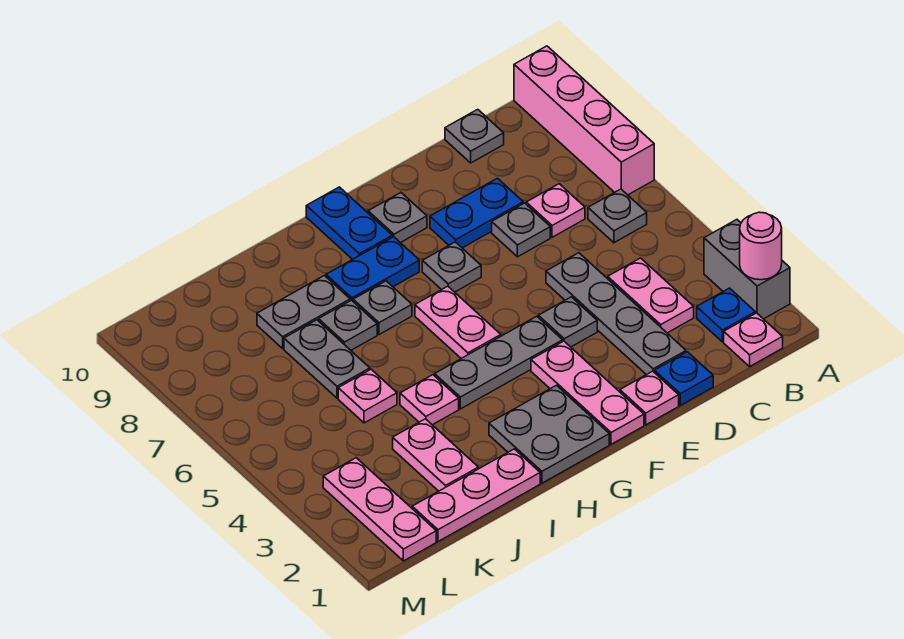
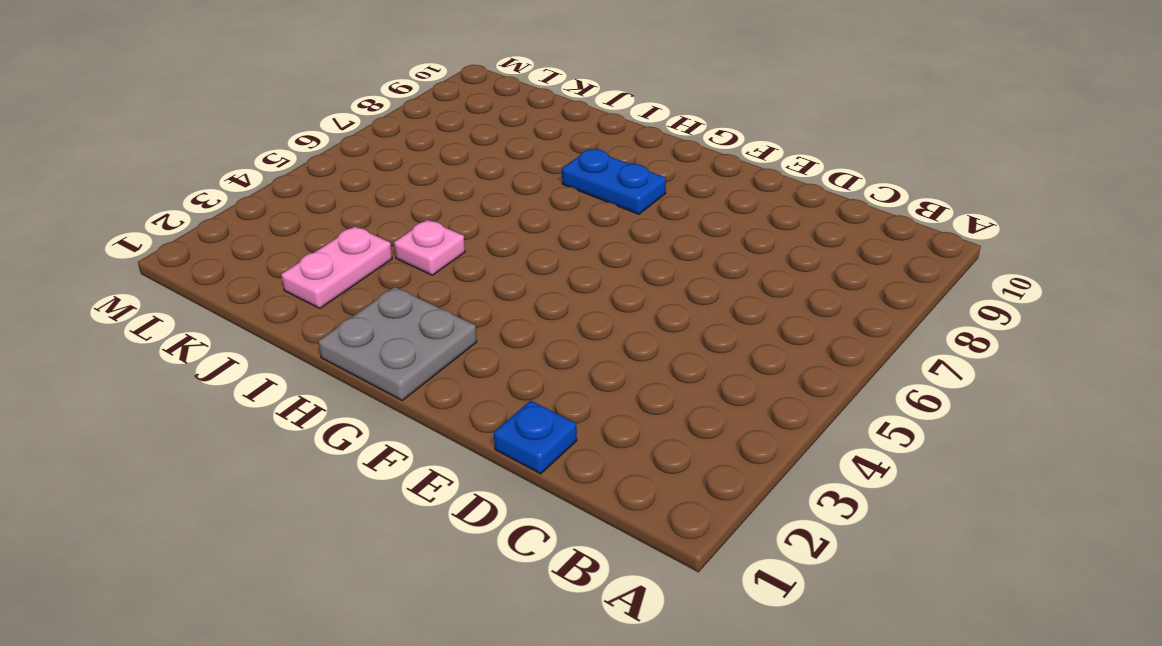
none -> grey brick A2:A3 level 1
none -> pink brick A7:A10 level 1
none -> pink plate B1 level 1
none -> blue plate B2 level 1

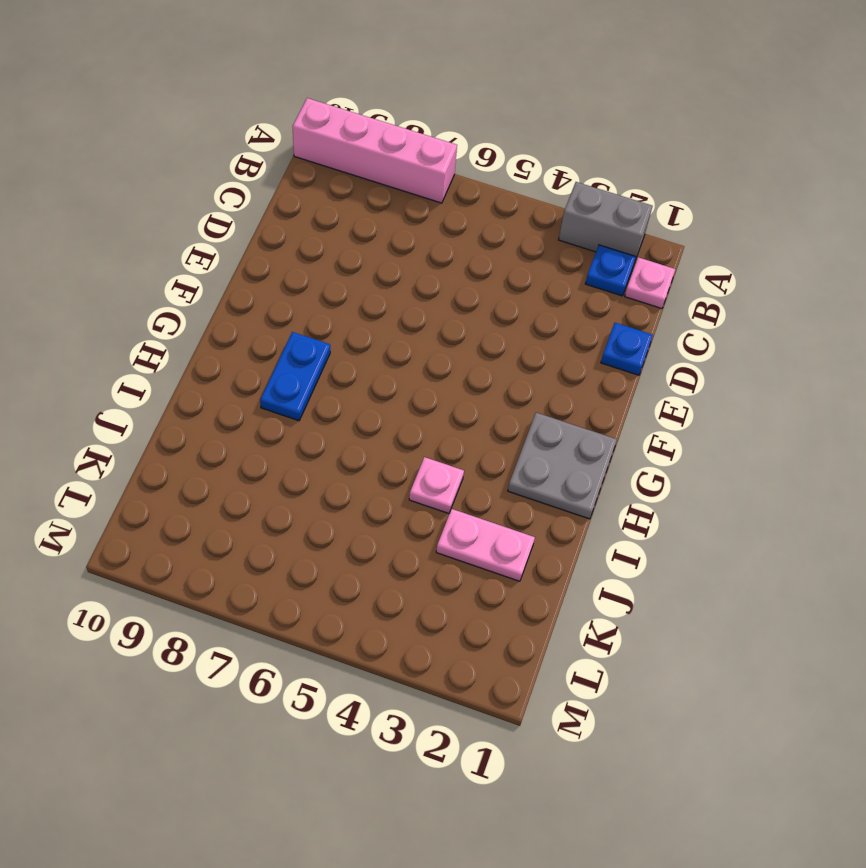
none -> grey plate B6 level 1
none -> pink plate C3:C4 level 1
none -> pink plate C7 level 1
none -> grey plate C10 level 1

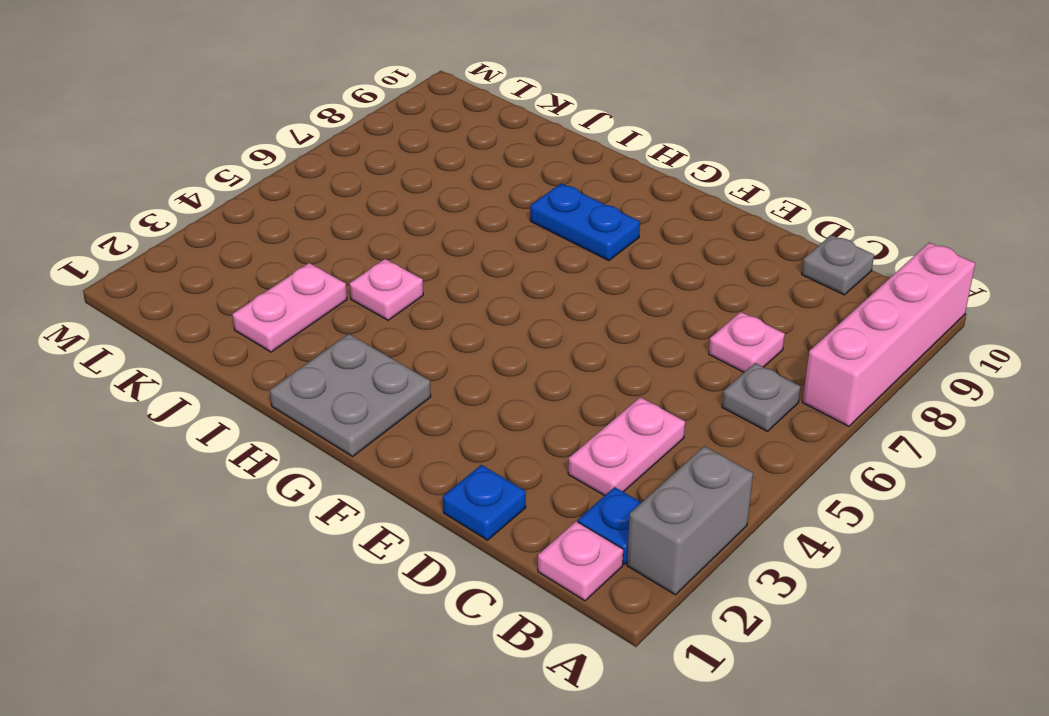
none -> grey plate D2:D5 level 1
none -> grey plate D7 level 1
none -> blue plate D8:E8 level 1
none -> pink plate E1 level 1

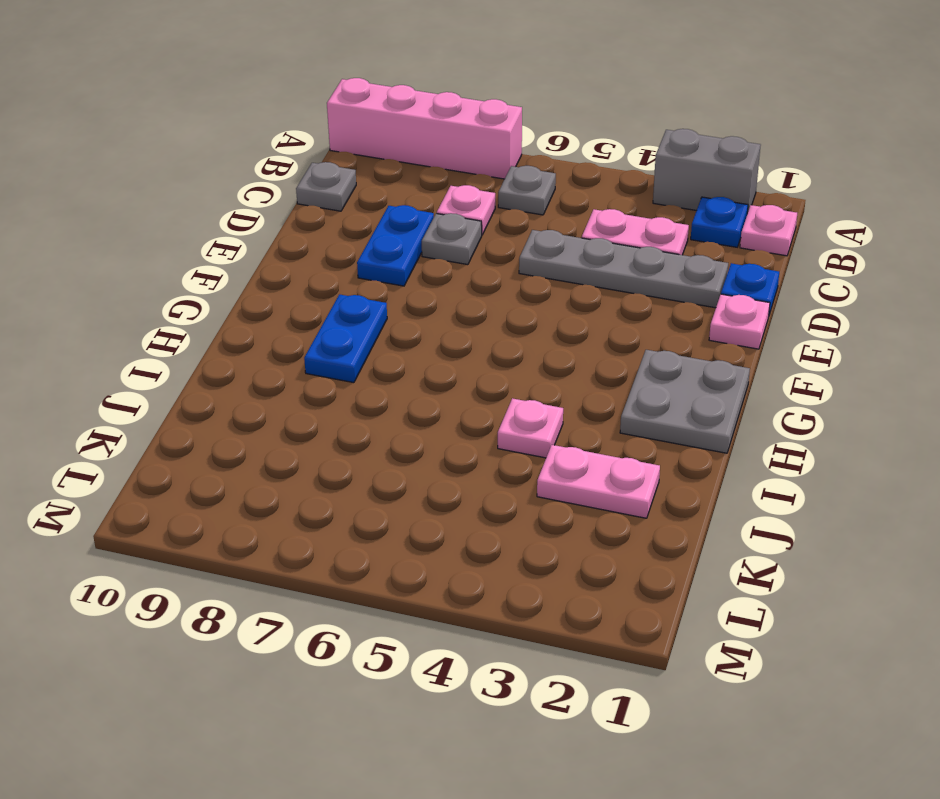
none -> grey plate E4 level 1
none -> pink plate F1:F3 level 1
none -> grey plate F4:H4 level 1
none -> grey plate F7 level 1

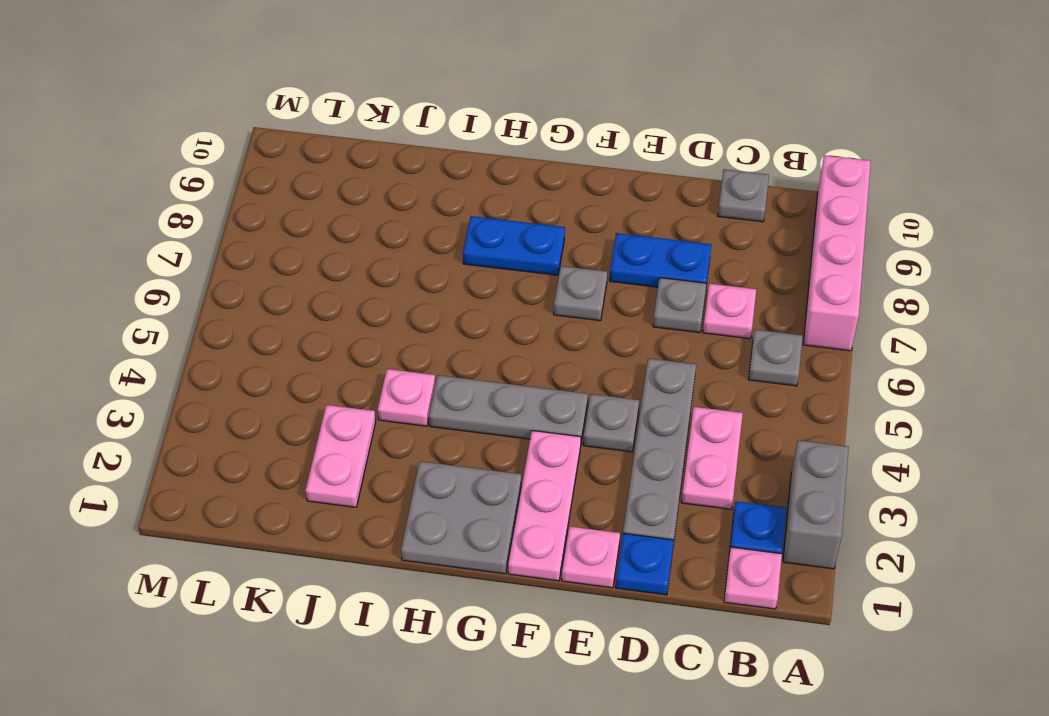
none -> grey plate F9 level 1
none -> pink plate G5:G6 level 1
none -> blue plate G9:G10 level 1
none -> grey plate H7 level 1

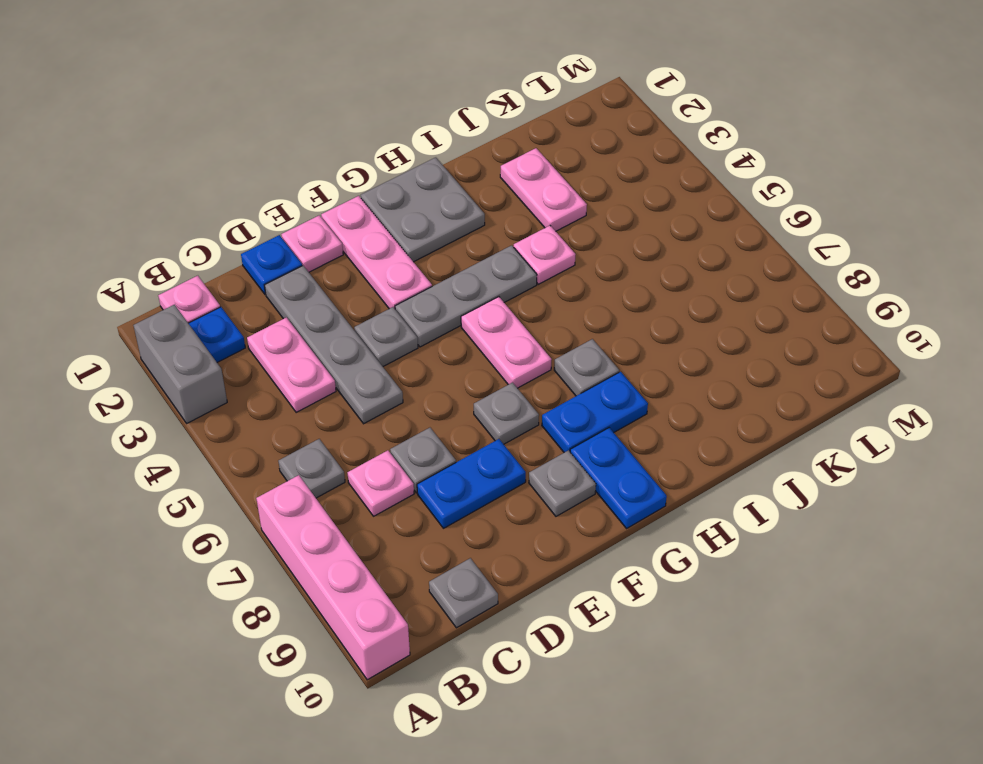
none -> pink plate I1:K1 level 1
none -> grey plate I7 level 1
none -> grey plate I8:J8 level 1
none -> pink plate J5 level 1

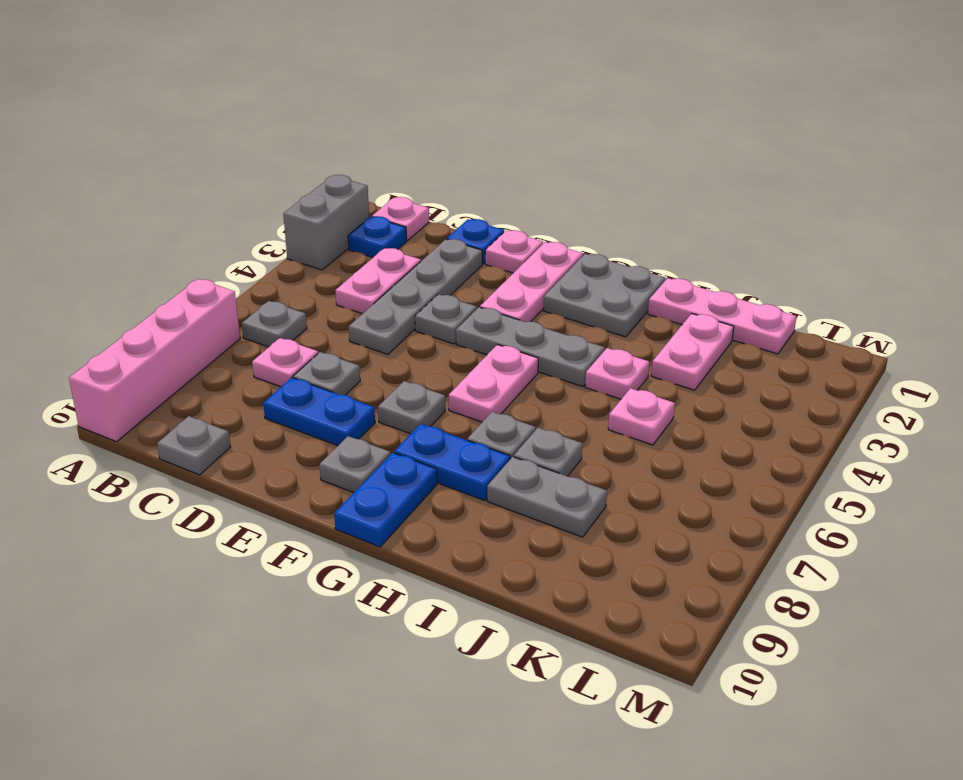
none -> grey plate J6:J7 level 1
none -> pink plate L1:L3 level 1
none -> pink round brick A2 level 2

